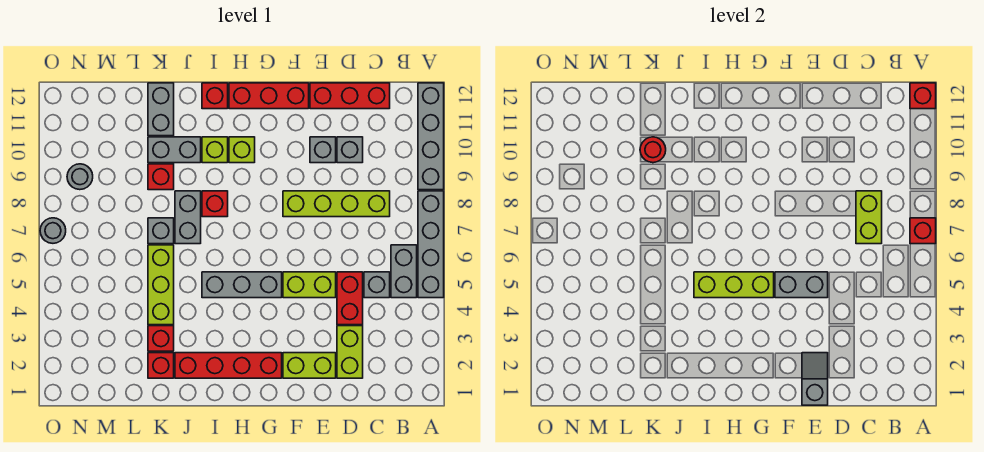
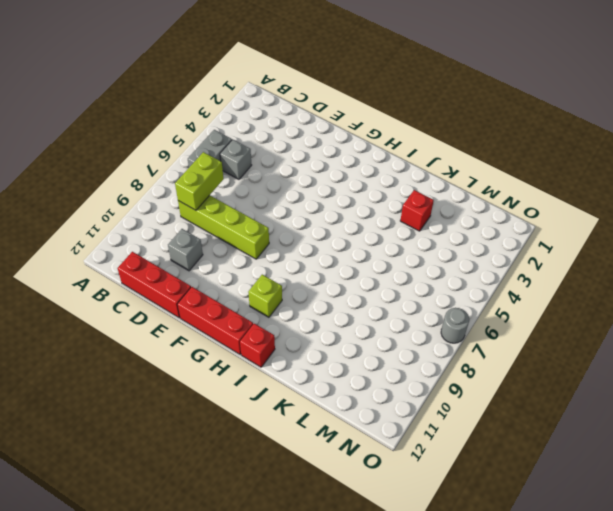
none -> grey brick A5:A8 level 1
none -> grey brick A9:A12 level 1
none -> lime brick D2:D3 level 1
none -> red brick D4:D5 level 1

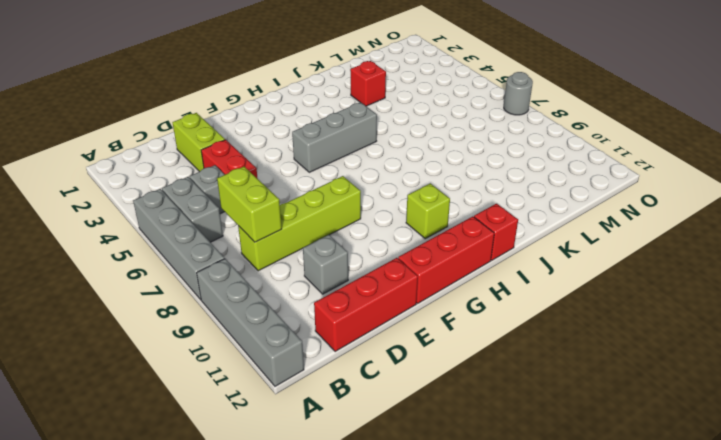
none -> lime brick E2:F2 level 1
none -> lime brick E5:F5 level 1
none -> grey brick E10 level 1
none -> red brick G2:J2 level 1

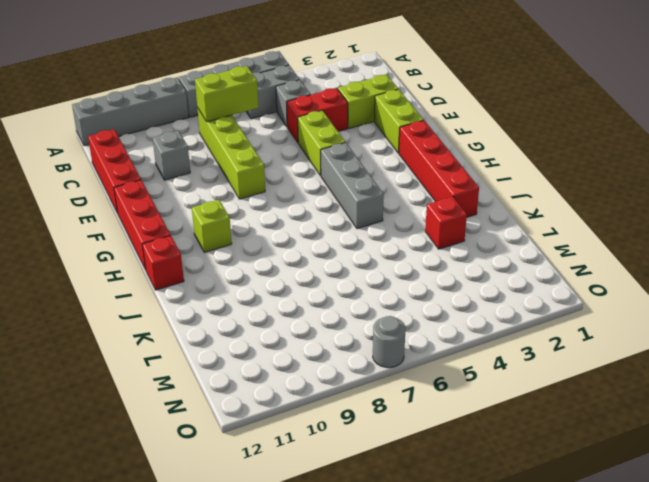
none -> grey brick E10 level 1
none -> red brick I8 level 1
none -> lime brick I10 level 1
none -> grey brick J7:J8 level 1

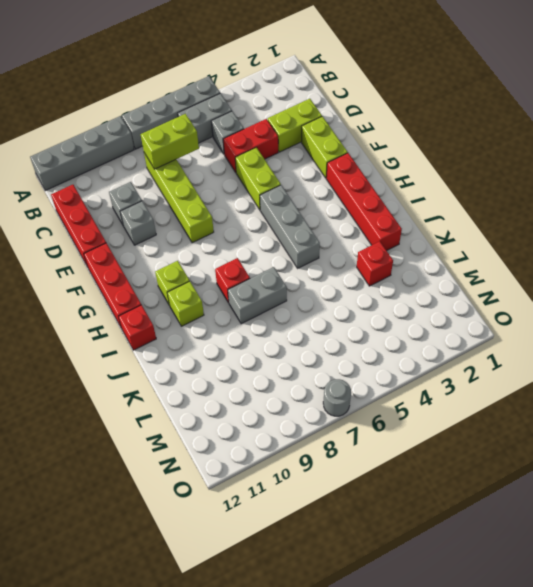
none -> grey brick J10:K10 level 1
none -> red brick K2 level 1
none -> lime brick K4:K6 level 1
none -> grey brick K7 level 1

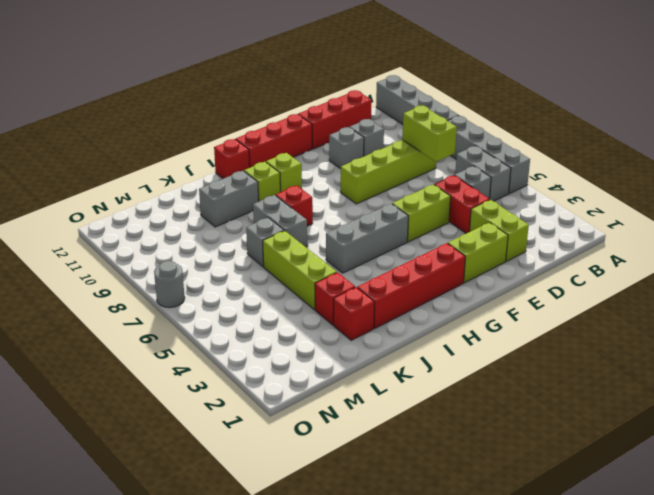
none -> red brick K9 level 1
none -> grey brick K11:K12 level 1
none -> grey round brick N9 level 1
none -> red brick A7 level 2

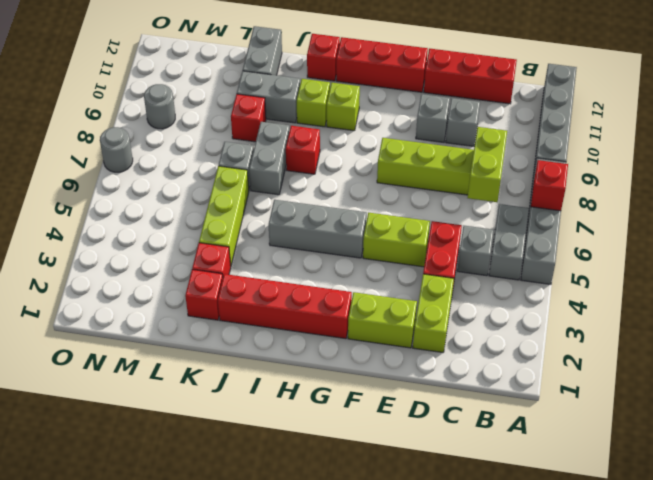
none -> red brick A12 level 2
none -> grey slope E1:E2 level 2 top 1
none -> grey brick E5:F5 level 2
none -> lime brick G5:I5 level 2

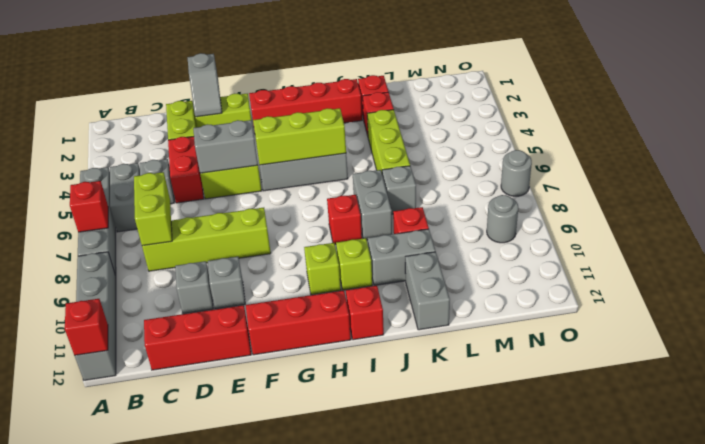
none -> red round brick K10 level 2

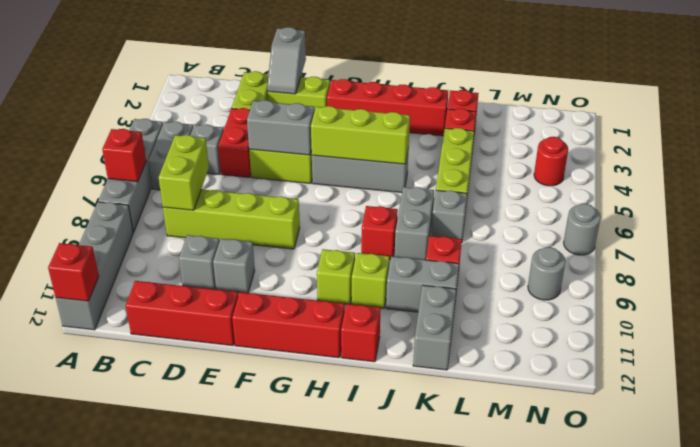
red round brick N4 level 1 -> red round brick K10 level 2

